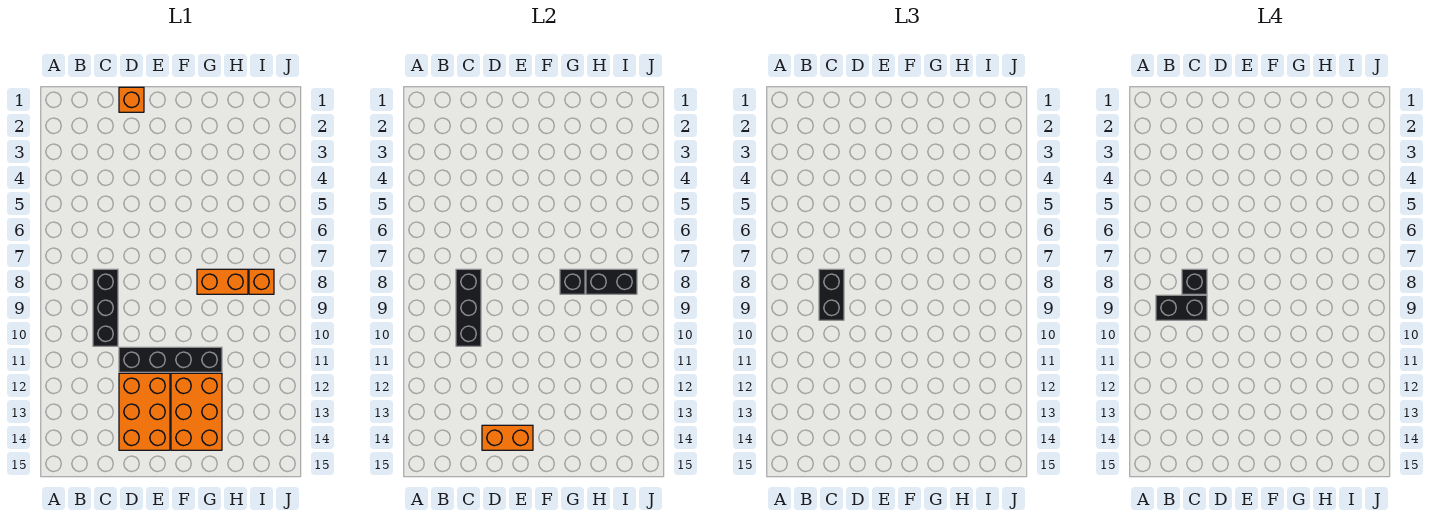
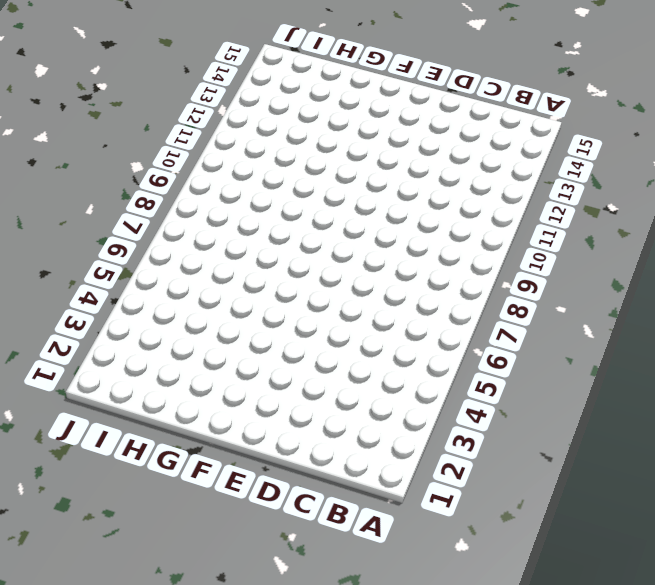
none -> black brick C8:C10 level 1
none -> orange brick D1 level 1
none -> black brick D11:G11 level 1

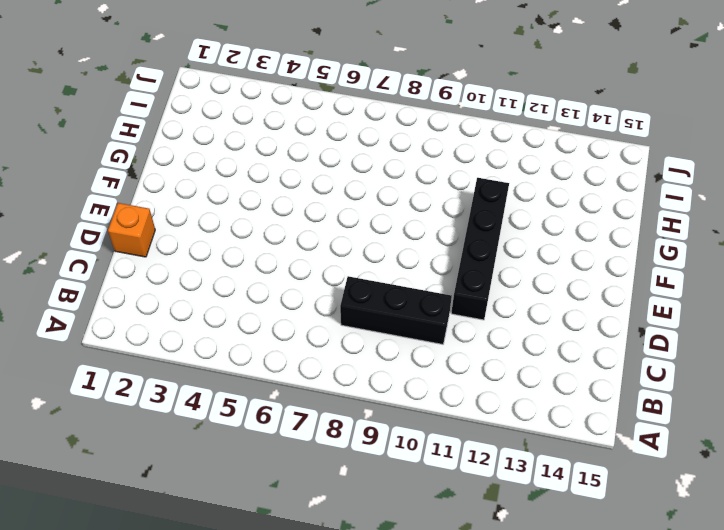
none -> orange brick D12:E14 level 1
none -> orange brick F12:G14 level 1
none -> orange brick G8:H8 level 1

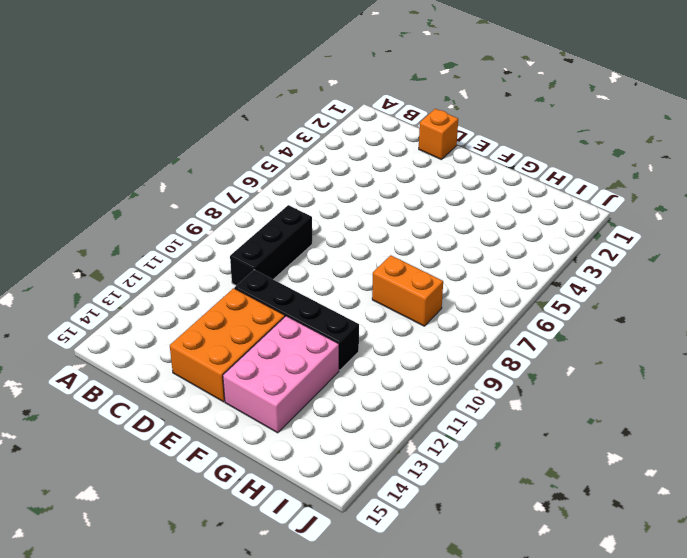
pink brick F12:G14 level 1 -> orange brick F12:G14 level 1
none -> orange brick I8 level 1
none -> black brick C8:C10 level 2
none -> orange brick D14:E14 level 2

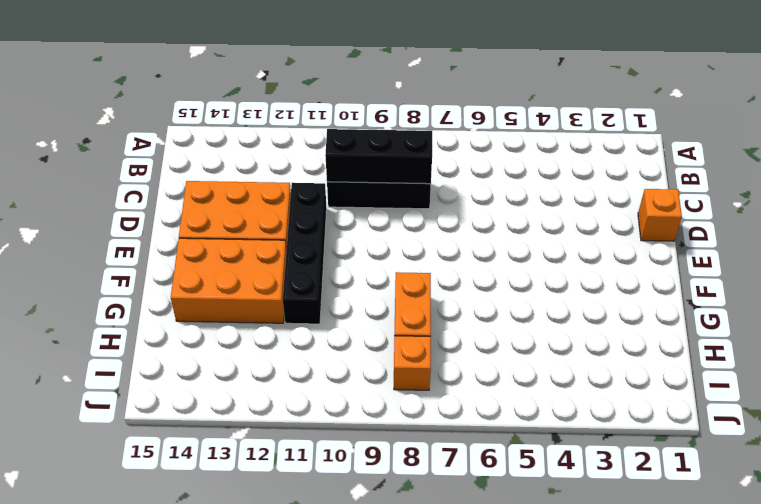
none -> orange brick D14:E14 level 2
none -> black brick G8 level 2
none -> black brick H8:I8 level 2

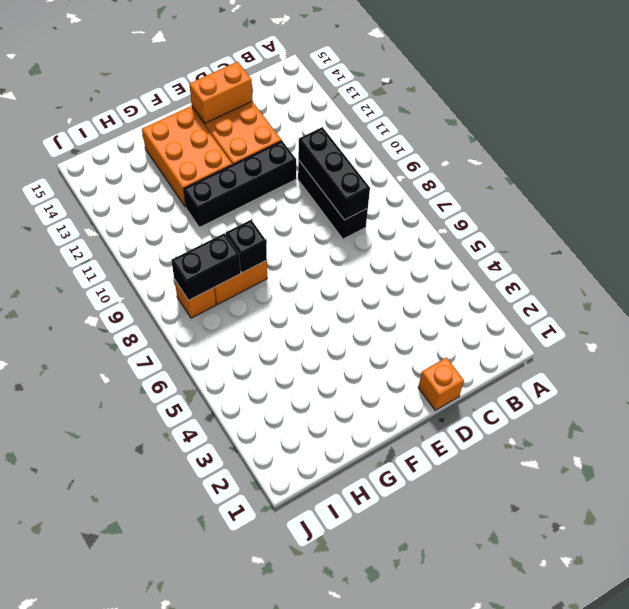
none -> black brick C8:C9 level 3
none -> black brick B9:C9 level 4
none -> black brick C8 level 4

